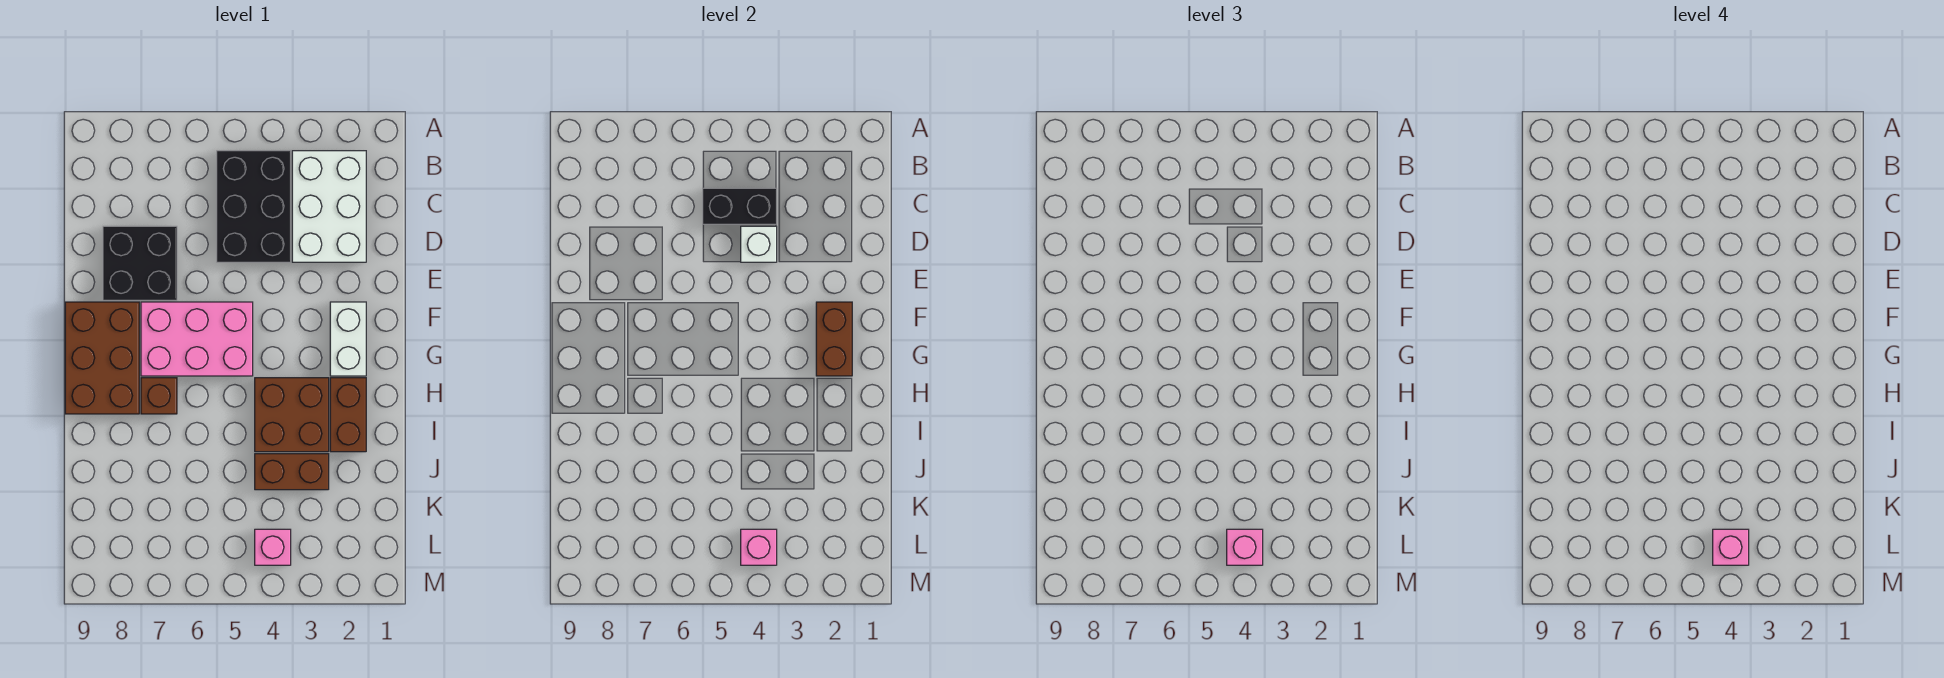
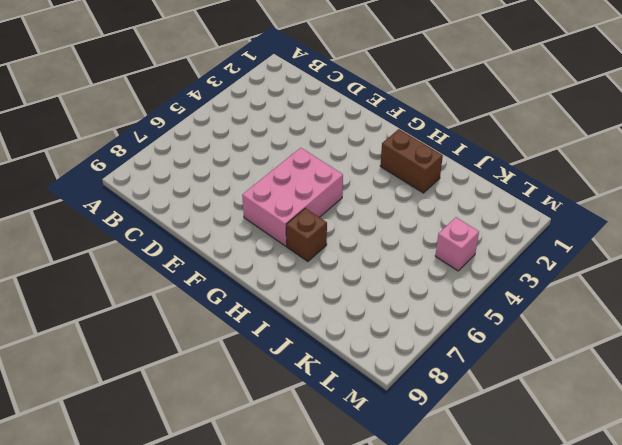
none -> white brick B2:D3 level 1
none -> black brick B4:D5 level 1
none -> black brick D7:E8 level 1

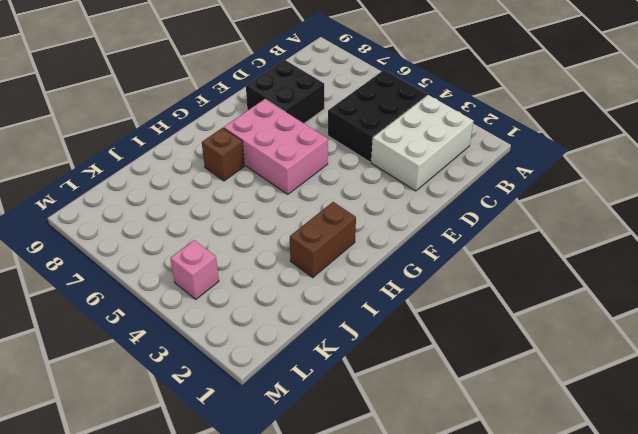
none -> white brick F2:G2 level 1
none -> brown brick F8:H9 level 1
none -> brown brick H3:I4 level 1

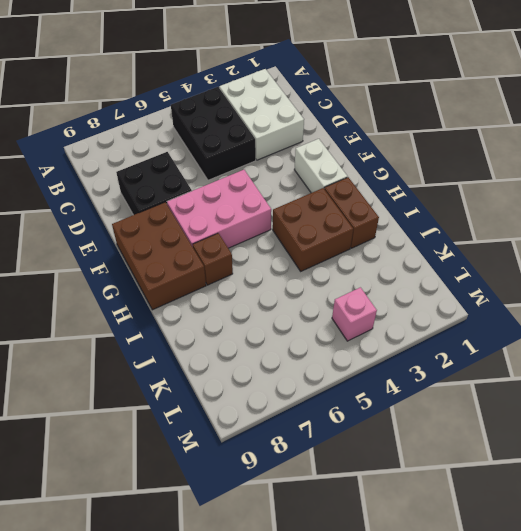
none -> brown brick J3:J4 level 1
none -> black brick C4:C5 level 2
none -> white brick D4 level 2

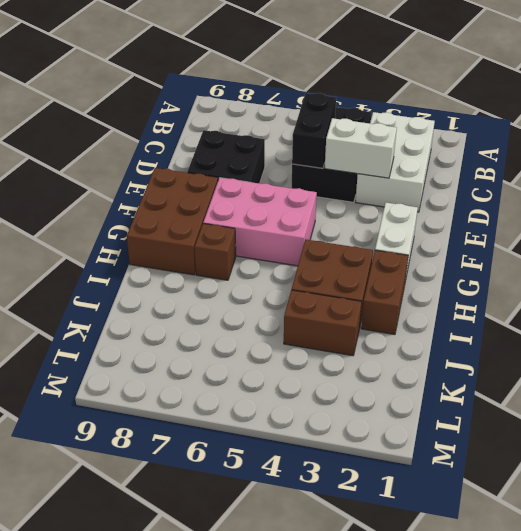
black brick C5:D5 level 2 -> black brick C4:C5 level 2
white brick D3:D4 level 2 -> white brick D4 level 2
none -> pink brick L4 level 1
none -> brown brick F2:G2 level 2
none -> pink brick L4 level 2

